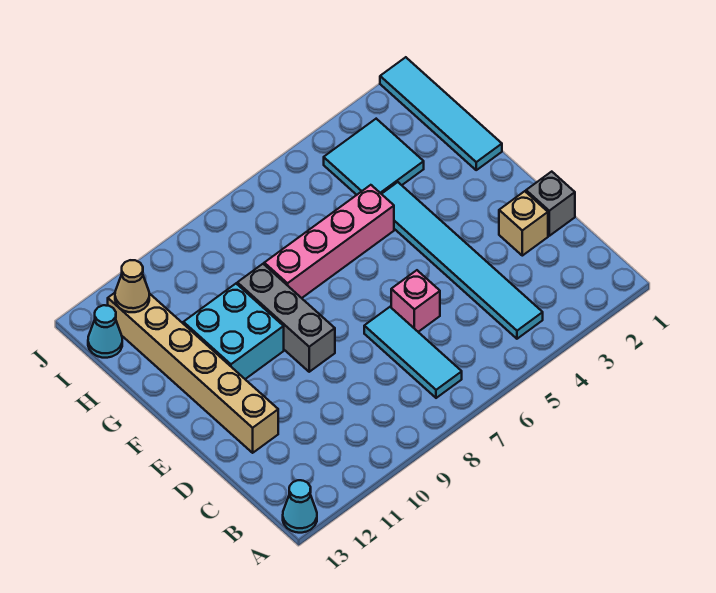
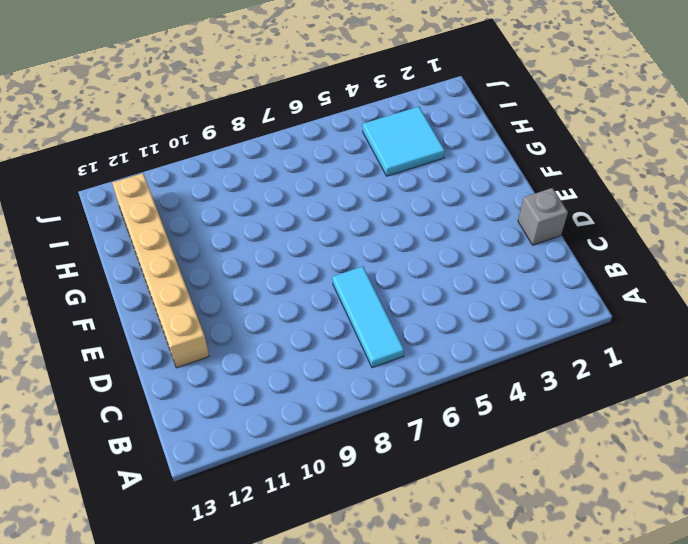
none -> cyan cone A13 level 1
none -> cyan tile B4:G4 level 1
none -> tan brick D2 level 1

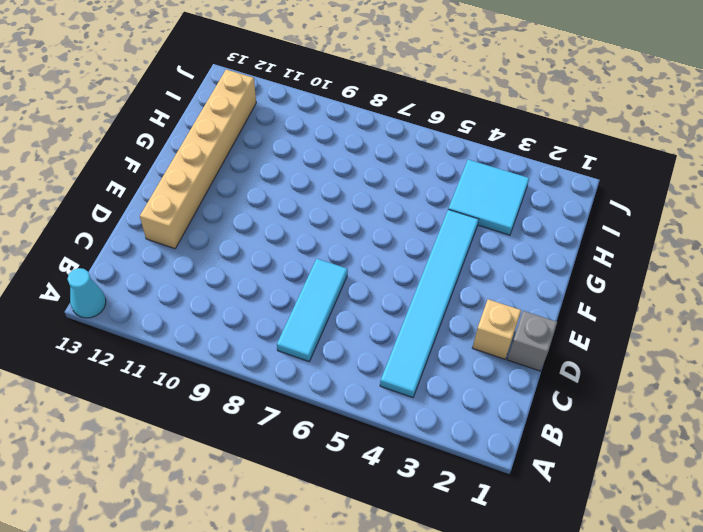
none -> pink brick D6 level 1
none -> grey brick E9:G9 level 1
none -> cyan brick F10:G11 level 1

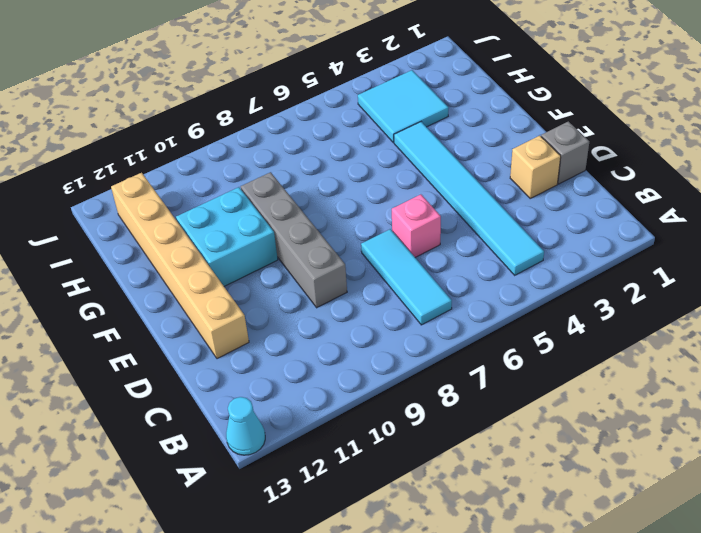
grey brick D9:G9 level 1 -> grey brick E9:G9 level 1
none -> cyan tile G1:J1 level 1
none -> pink brick G5:G8 level 1
none -> cyan cone I13 level 1

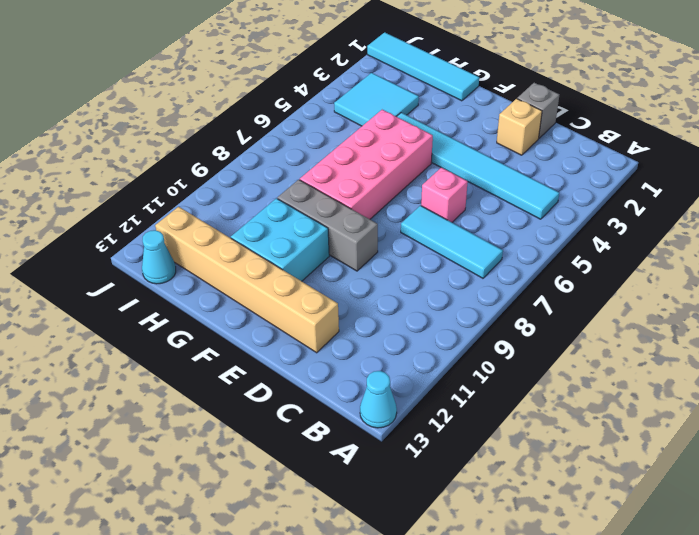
pink brick F5:G8 level 1 -> pink brick G5:G8 level 1
none -> tan cone I12 level 2

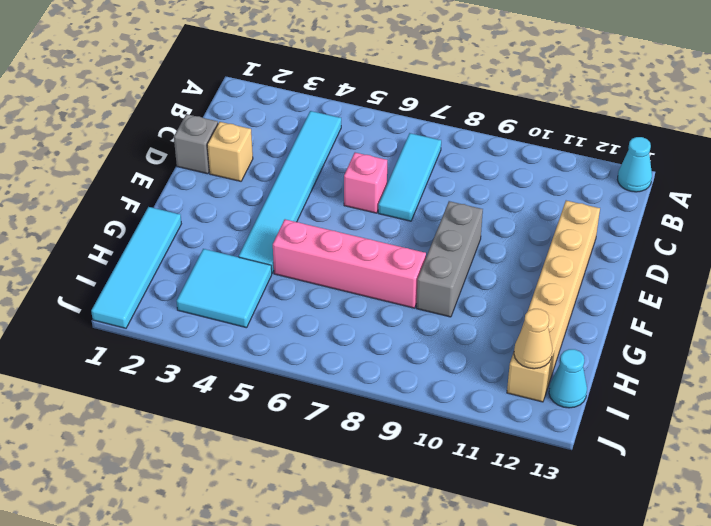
none -> cyan brick F10:G11 level 1

